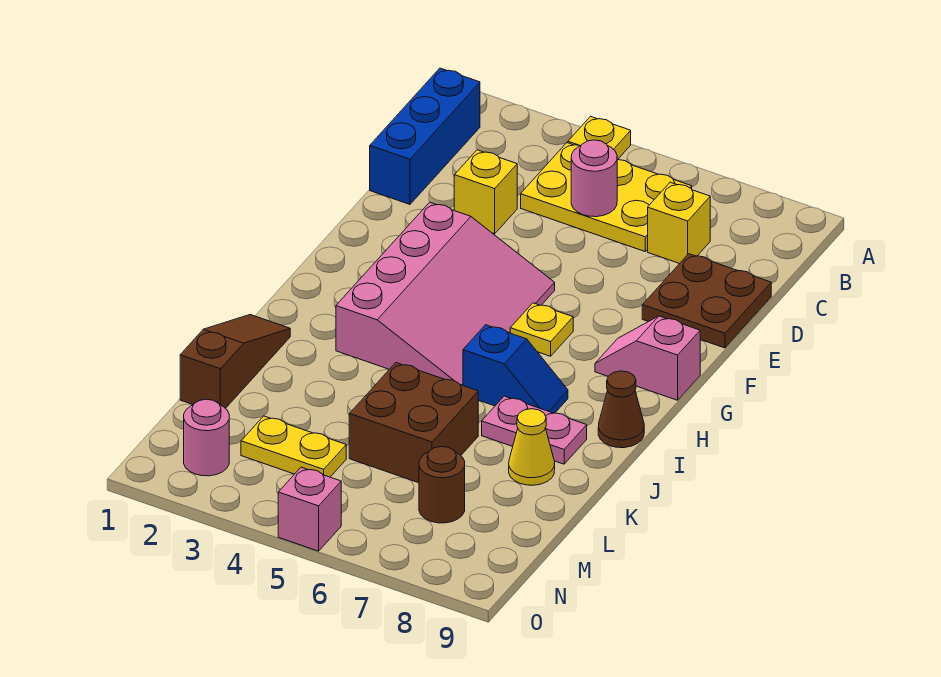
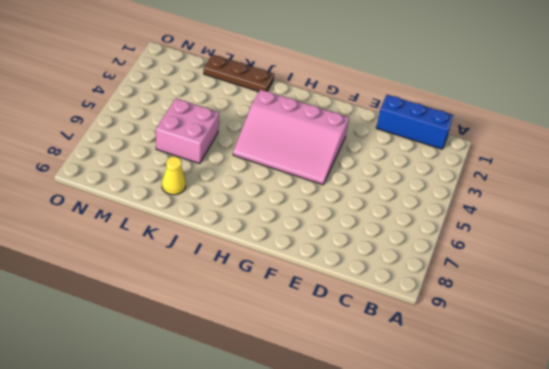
brown plate J1:L1 level 1 -> brown slope J1:L1 level 1 top L
pink brick K5:L6 level 1 -> brown brick K5:L6 level 1
none -> yellow plate A4 level 1
none -> yellow plate B4:C6 level 1
none -> yellow brick C7 level 1

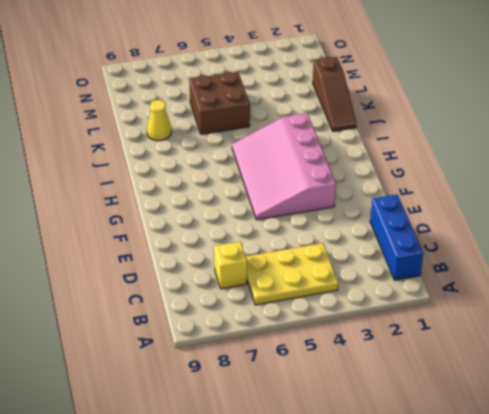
none -> yellow plate A4 level 1
none -> yellow brick D3 level 1
none -> brown plate D8:E9 level 1

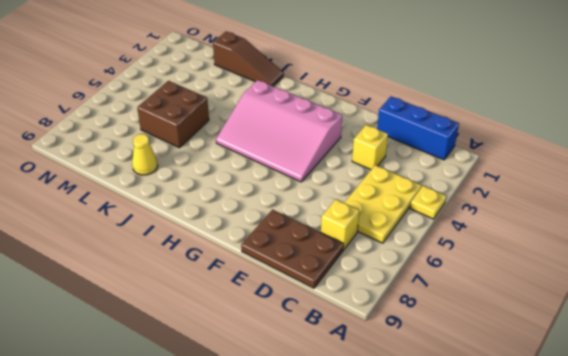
brown plate C8:E9 level 1 -> brown plate D8:E9 level 1
none -> yellow plate G6 level 1
none -> pink slope G8:G9 level 1 top 9
none -> blue slope I6:I7 level 1 top 6

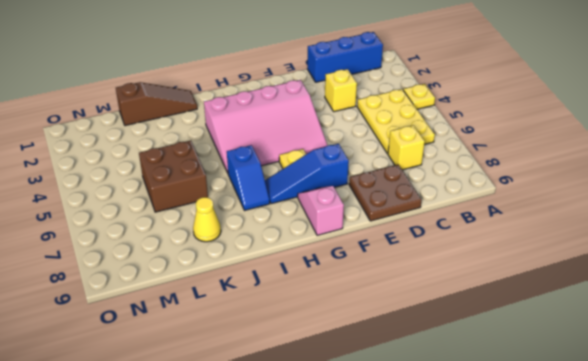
blue slope F7:H7 level 1 top F -> none
none -> brown cone I9 level 1
none -> pink plate J7:J8 level 1
none -> yellow plate M3:M4 level 1

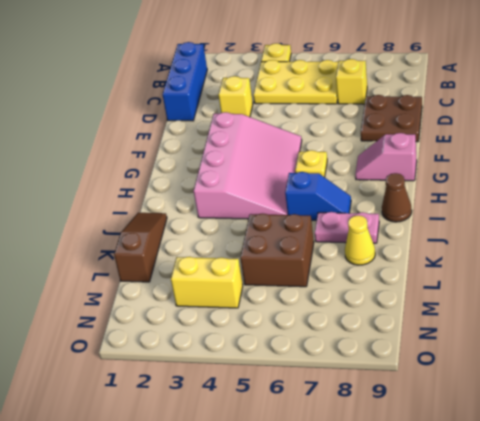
yellow brick M3:M4 level 1 -> yellow plate M3:M4 level 1
none -> brown round brick M7 level 1
none -> pink round brick N2 level 1
none -> pink brick O5 level 1

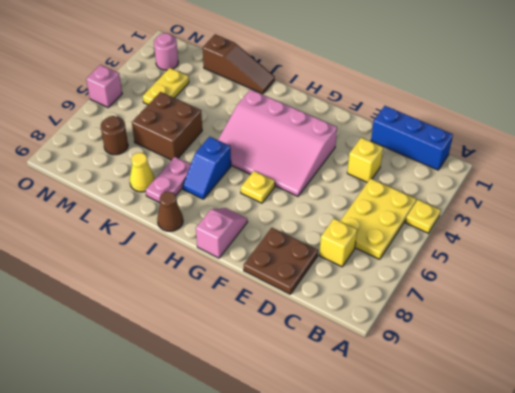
none -> pink round brick C5 level 2

